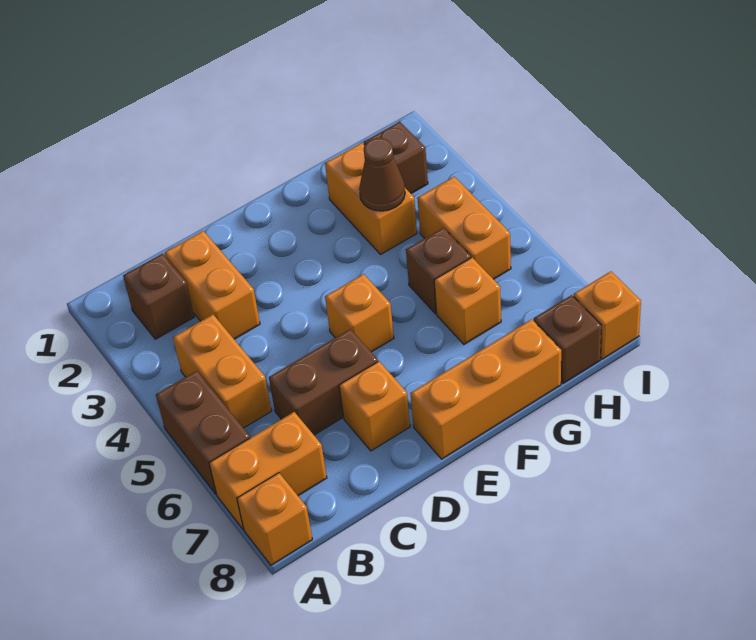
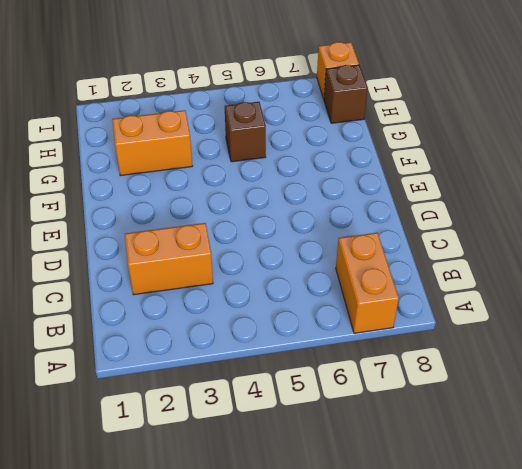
none -> brown brick A5:A6 level 1
none -> orange brick A8 level 1
none -> brown brick B2 level 1

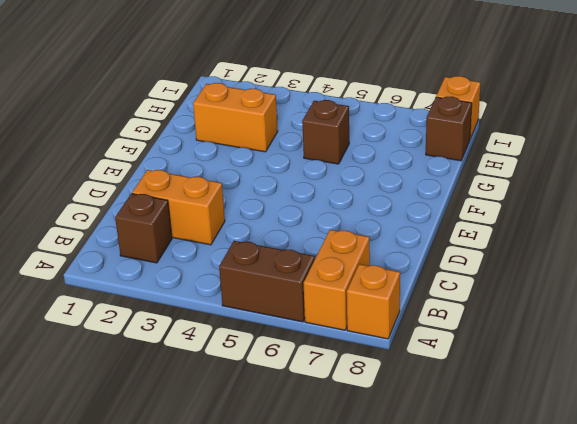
none -> orange brick B4:B5 level 1
none -> brown brick C6:D6 level 1
none -> orange brick D7 level 1

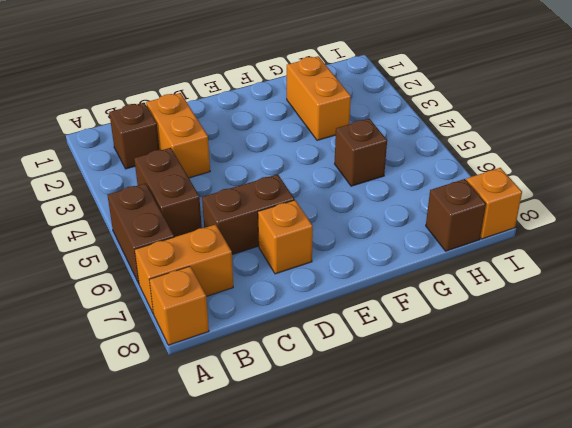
brown brick B4:B5 level 1 -> orange brick B4:B5 level 1
none -> orange brick E5 level 1
none -> orange brick E8:G8 level 1
none -> orange brick G6 level 1

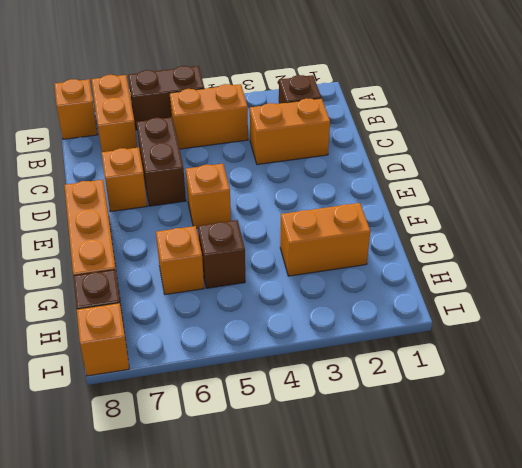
none -> brown brick H2 level 1
none -> orange brick H4:H5 level 1
none -> brown cone G3 level 2

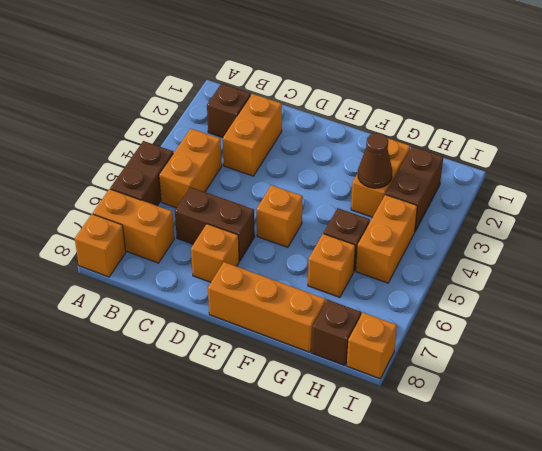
brown brick H2:H3 level 1 -> brown brick H2 level 1

